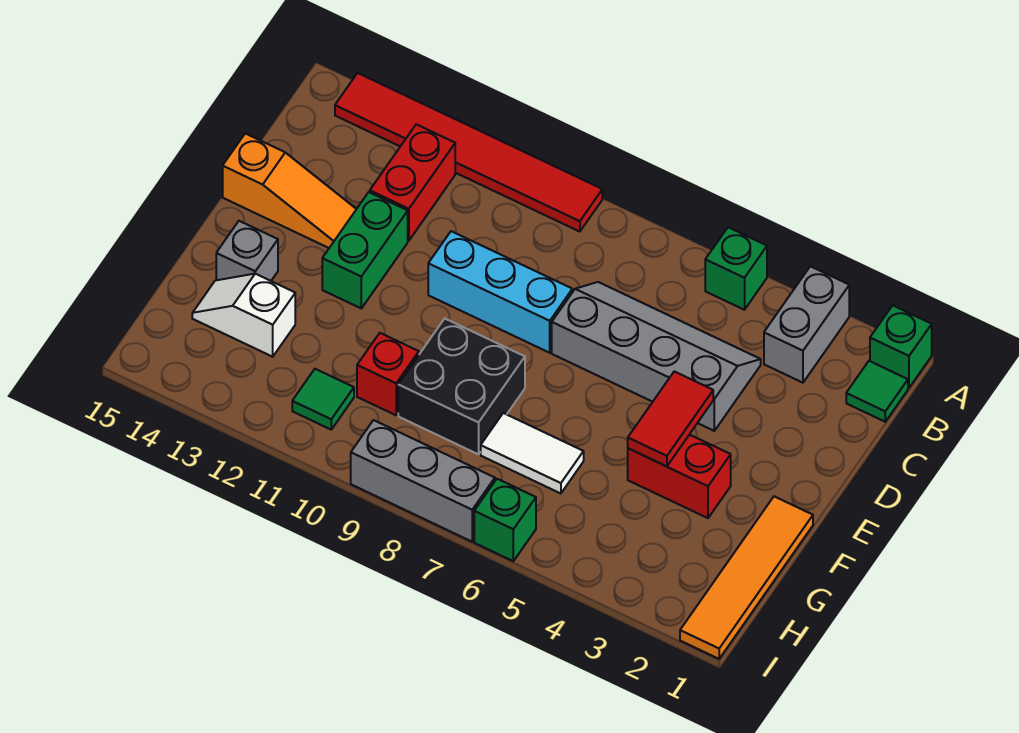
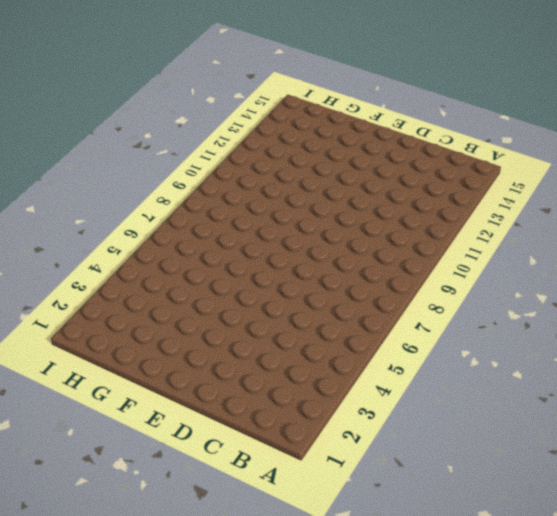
none -> green brick A1 level 1
none -> grey brick A3:B3 level 1
none -> green brick A5 level 1

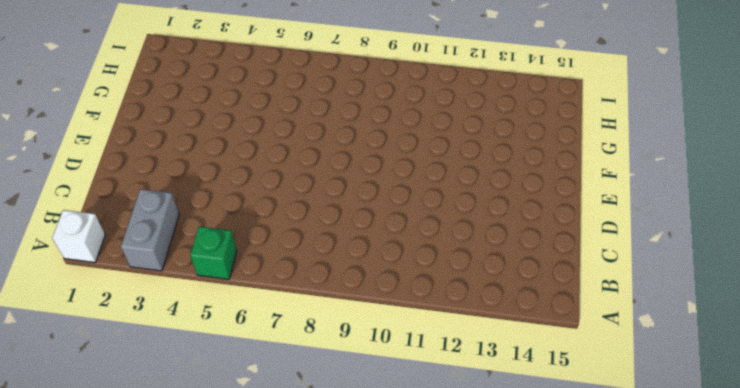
white brick A1 level 1 -> green brick A1 level 1
none -> red tile A9:A14 level 1
none -> green tile B1 level 1
none -> red brick B12:C12 level 1

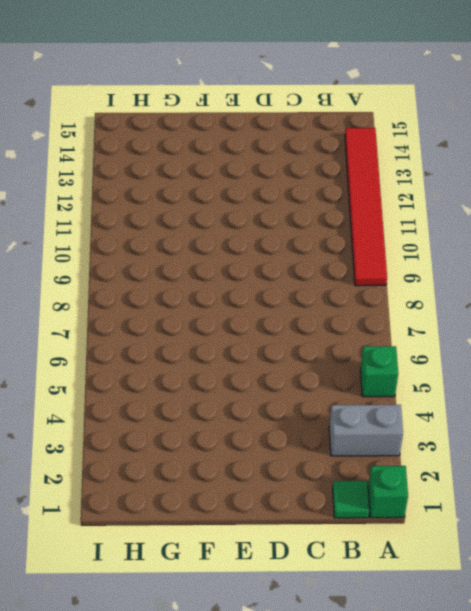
none -> red brick B12:C12 level 1
none -> grey slope C4:D7 level 1 top D
none -> cyan brick D8:D10 level 1

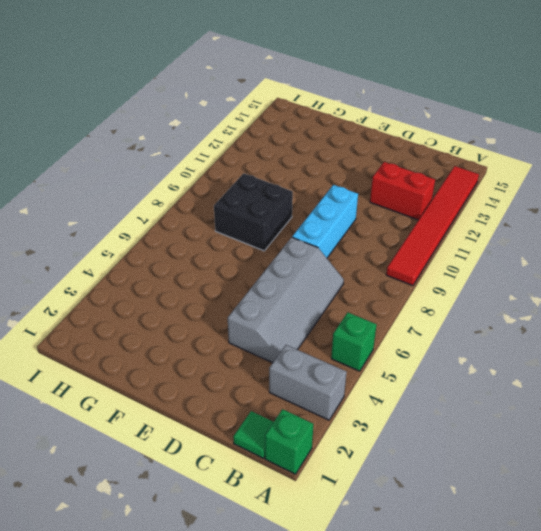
none -> green brick D12:E12 level 1
none -> orange slope D13:D15 level 1 top 15
none -> orange tile F1:I1 level 1

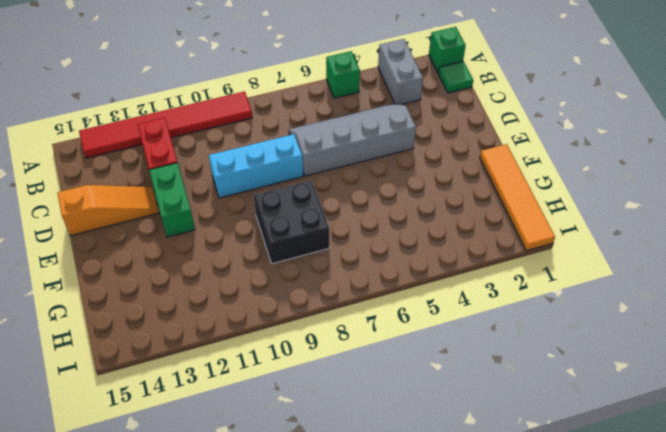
none -> red brick F3:F4 level 1
none -> grey brick F14 level 1
none -> white tile G6:G7 level 1

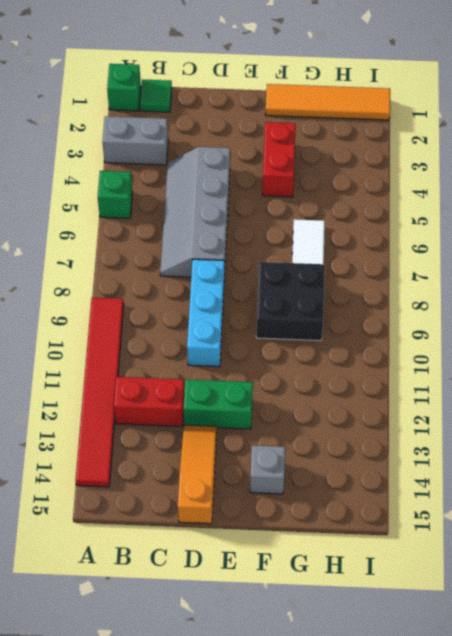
none -> red brick G10 level 1
none -> white slope G13:G14 level 1 top 13
none -> green tile H11 level 1

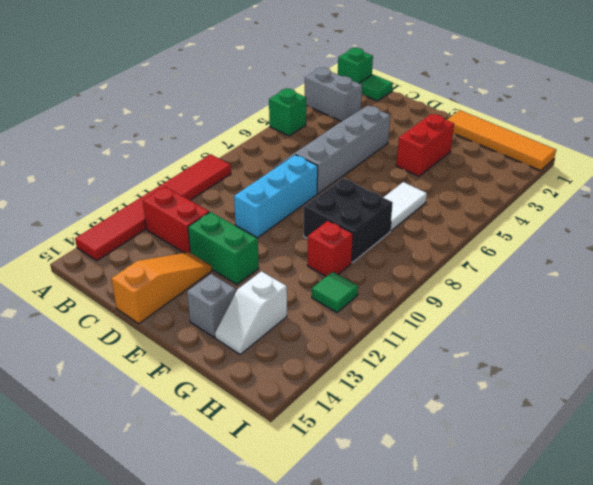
none -> green brick I6 level 1
none -> grey brick I7:I9 level 1
none -> red tile E4:F4 level 2

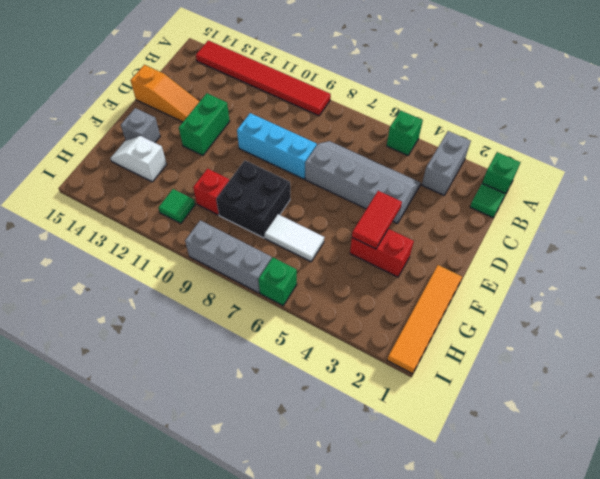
none -> red brick B12:C12 level 1

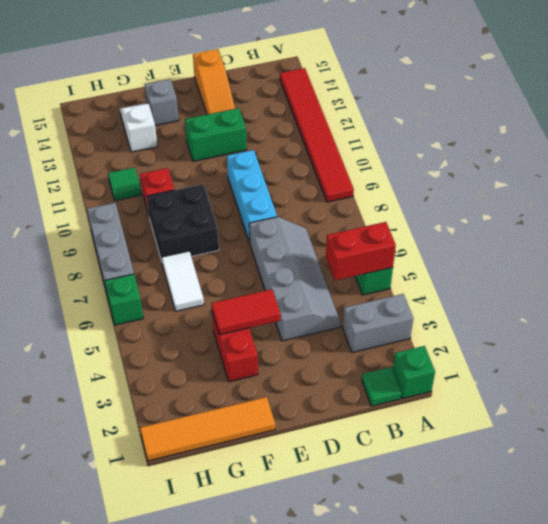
red brick A5:B5 level 2 -> red brick B12:C12 level 1

